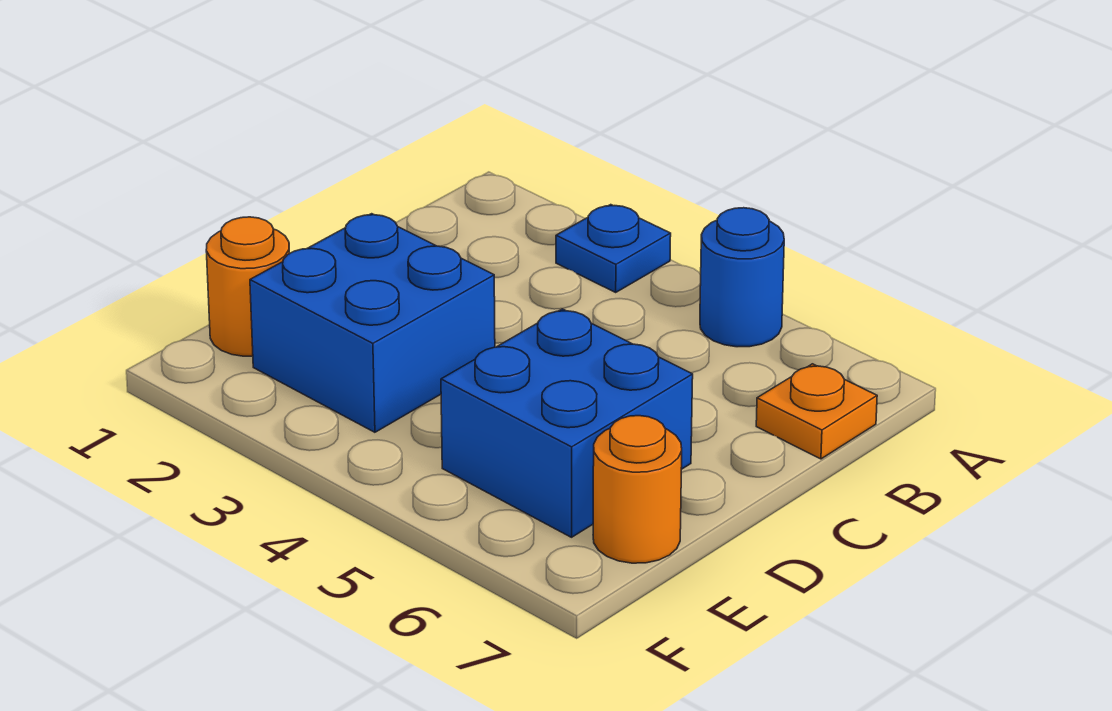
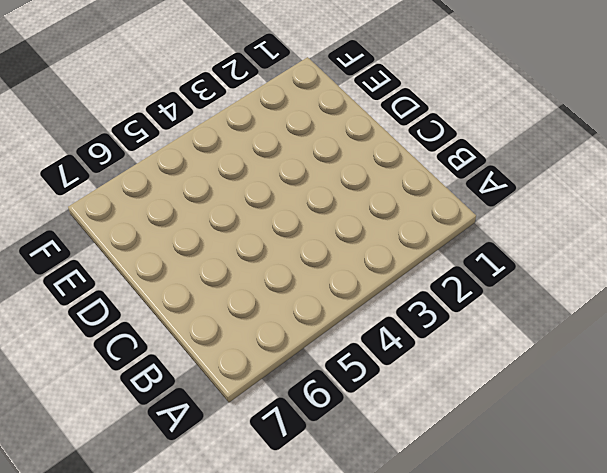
none -> blue plate A3 level 1
none -> blue round brick A5 level 1

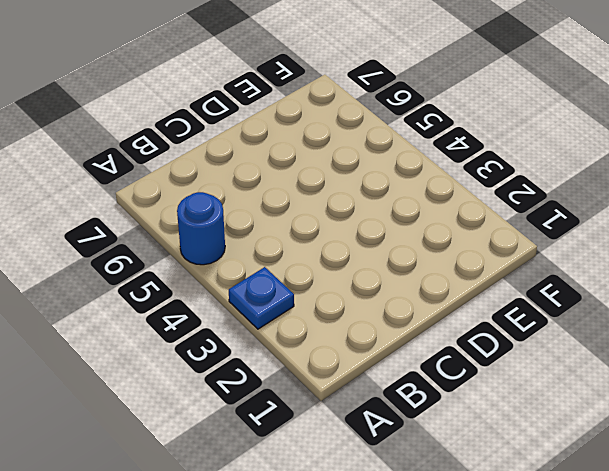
none -> orange plate B7 level 1
none -> blue brick D2:E3 level 1

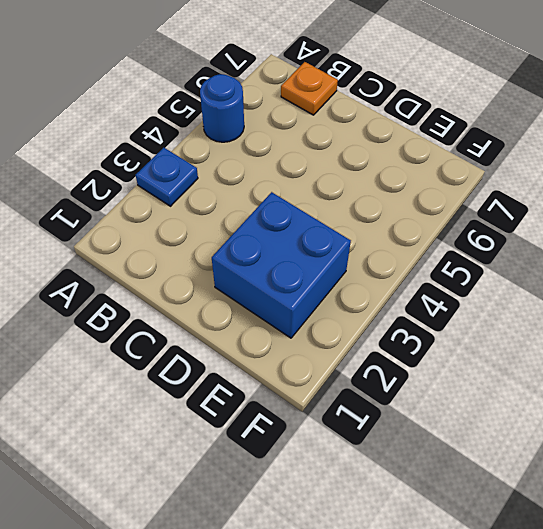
none -> blue brick D5:E6 level 1
none -> orange round brick E1 level 1

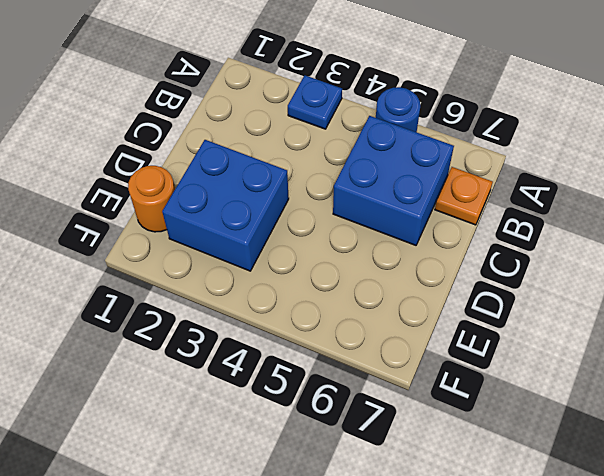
blue brick B5:C6 level 1 -> blue brick D5:E6 level 1
none -> orange round brick E7 level 1

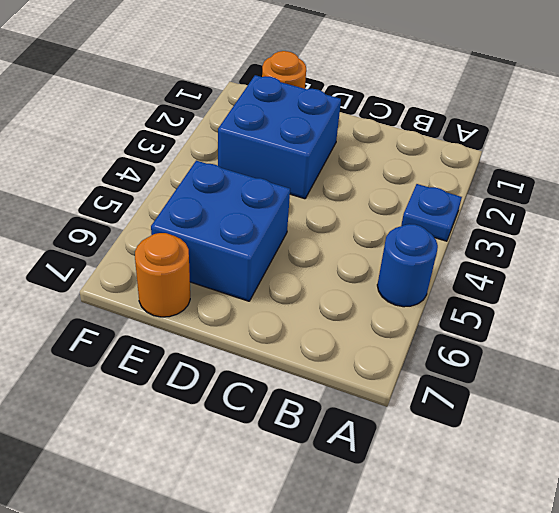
none -> orange plate B7 level 1

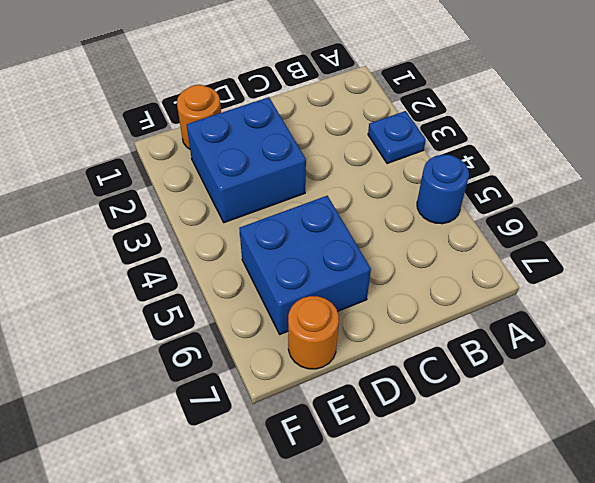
none -> orange plate B7 level 1

